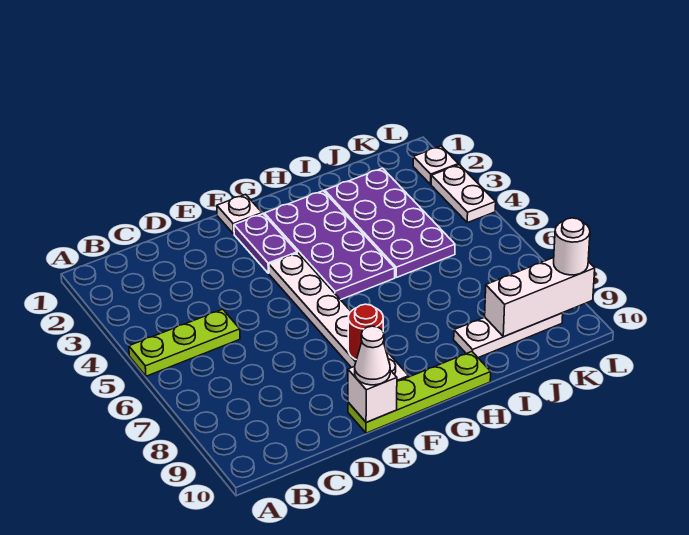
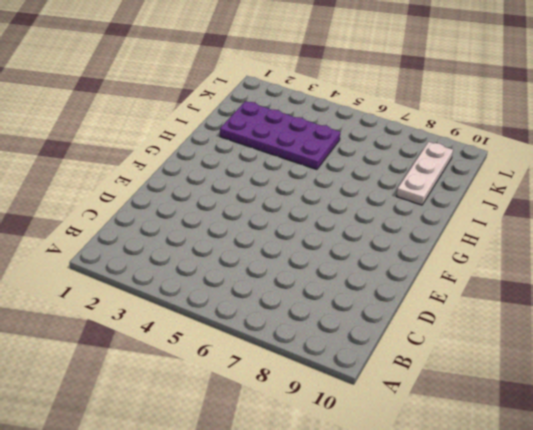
none -> lime plate A5:C5 level 1
none -> lime plate E10:H10 level 1
none -> white plate F1 level 1

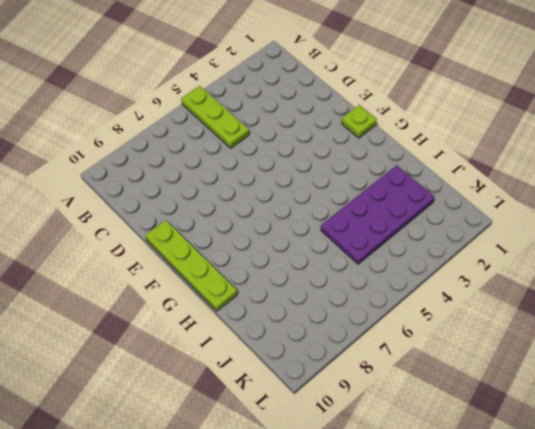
lime plate F1 level 1 -> white plate F1 level 1
none -> purple plate F2:F3 level 1
none -> white plate F4:F9 level 1
none -> purple plate G2:H5 level 1

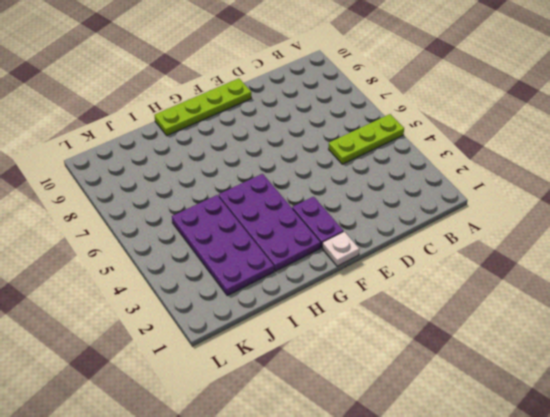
none -> white plate F4:F9 level 1
none -> white plate I9:K9 level 1
none -> white plate L2 level 1

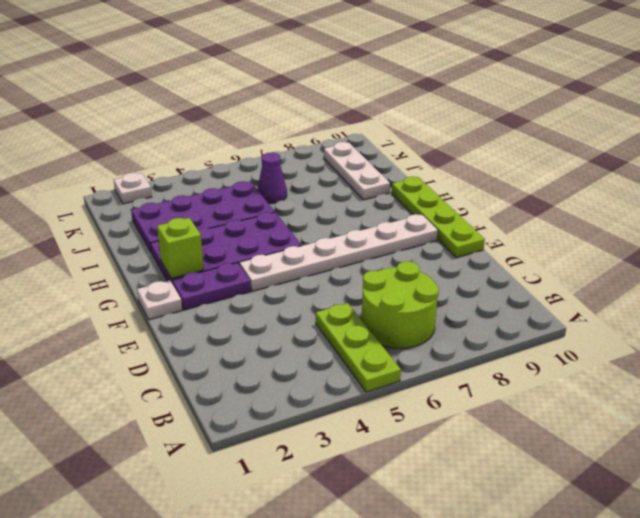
lime round brick B6:C7 level 1 -> none
lime brick G2 level 2 -> none
purple cone J6 level 1 -> none
none -> white plate L3:L4 level 1
none -> white brick E10 level 2
none -> red round brick F8 level 2

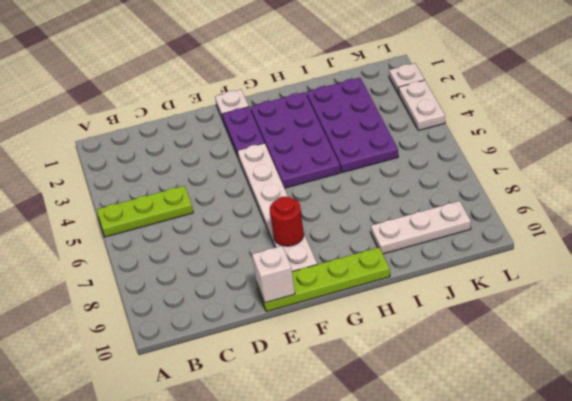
none -> white brick J9:L9 level 2
none -> white cone E10 level 3
none -> white round brick L9 level 3

